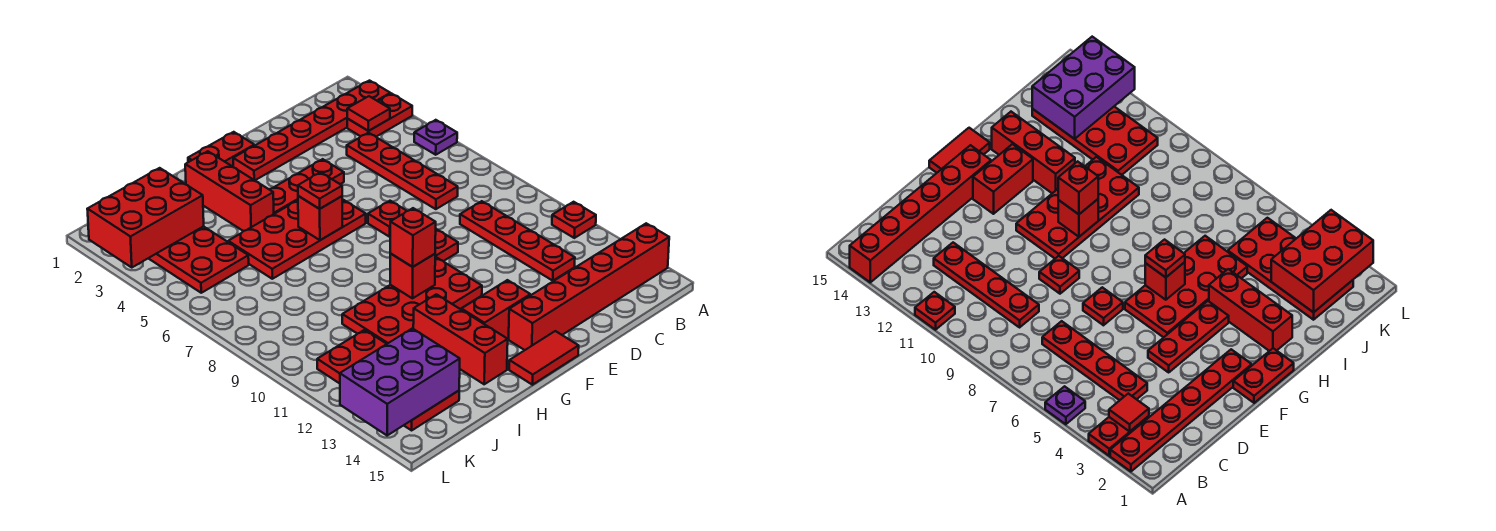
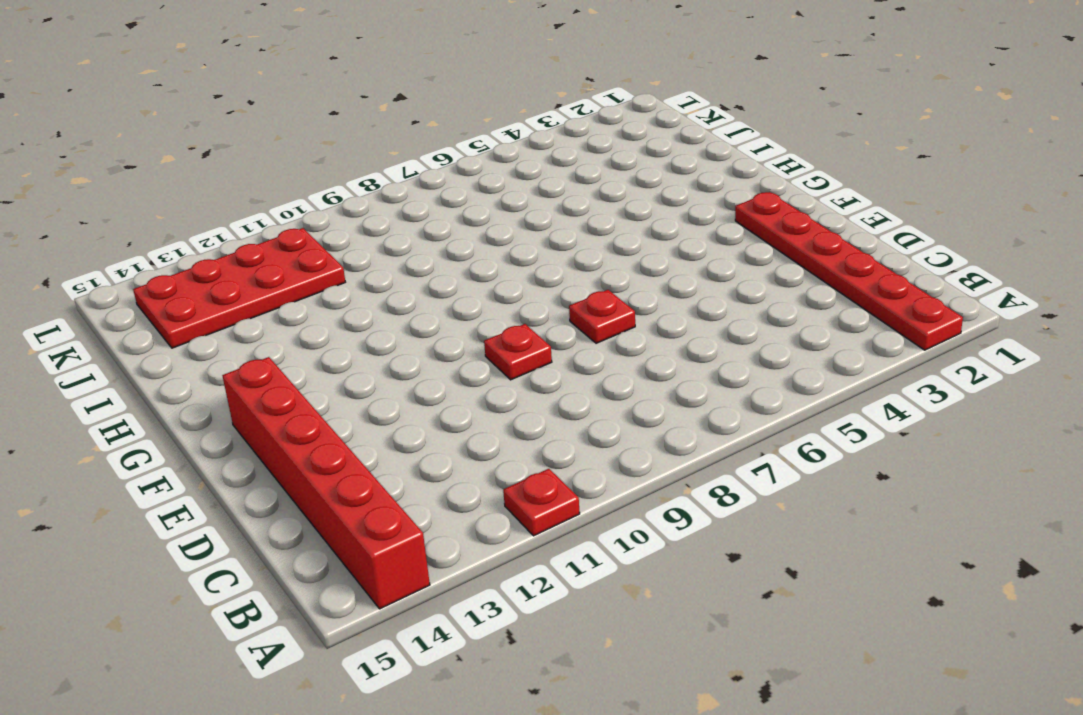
none -> red plate A3:B3 level 1
none -> purple plate A5 level 1
none -> red plate C4:C7 level 1

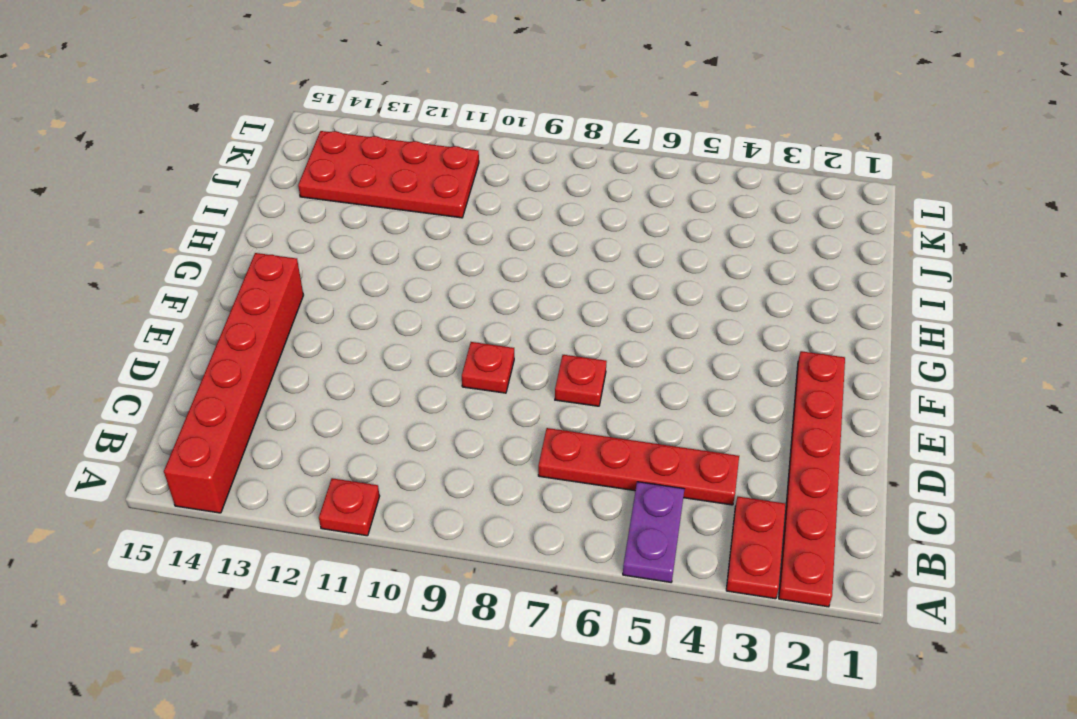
purple plate A5:B5 level 1 -> purple plate A5 level 1
none -> red plate C9:C12 level 1
none -> red plate E4:G4 level 1
none -> red plate F1:G1 level 1

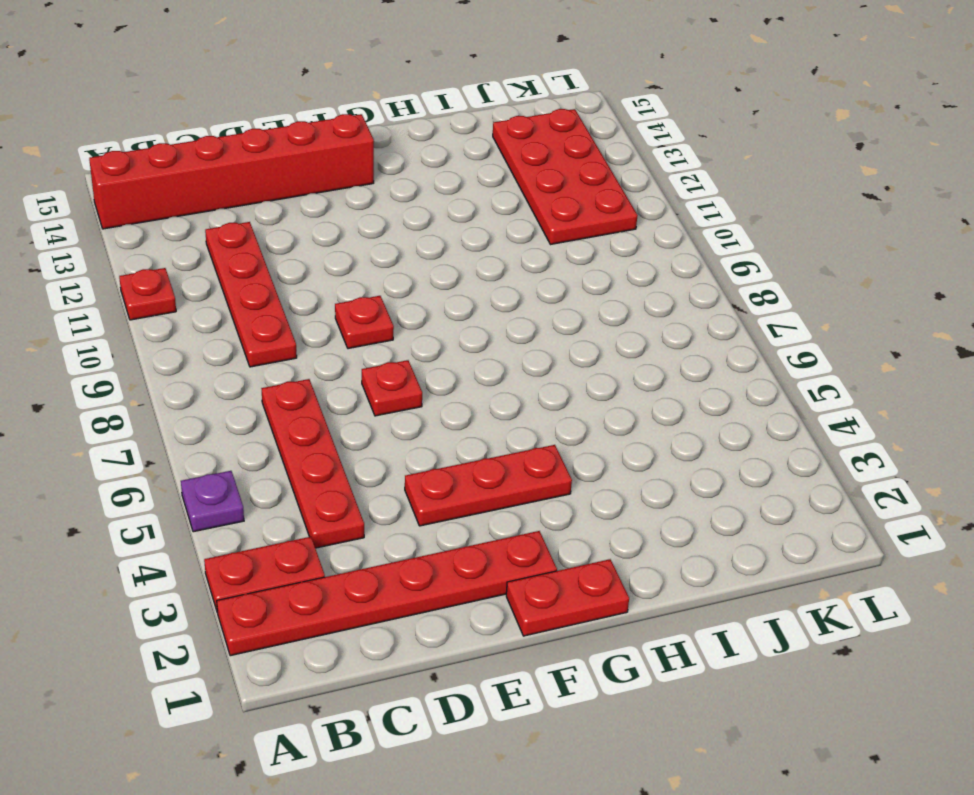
none -> red plate F5:I6 level 1
none -> red plate F10:I11 level 1
none -> red brick F13:G13 level 1

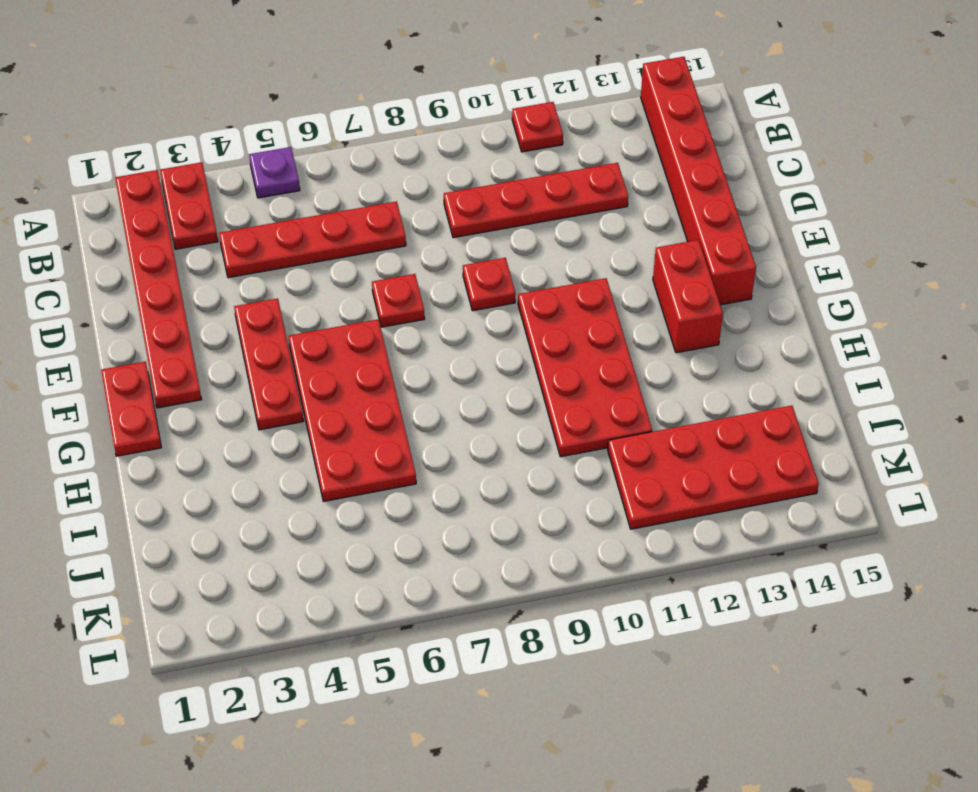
none -> red tile F15:G15 level 1
none -> red brick H2:H4 level 1
none -> red brick H12:H14 level 1

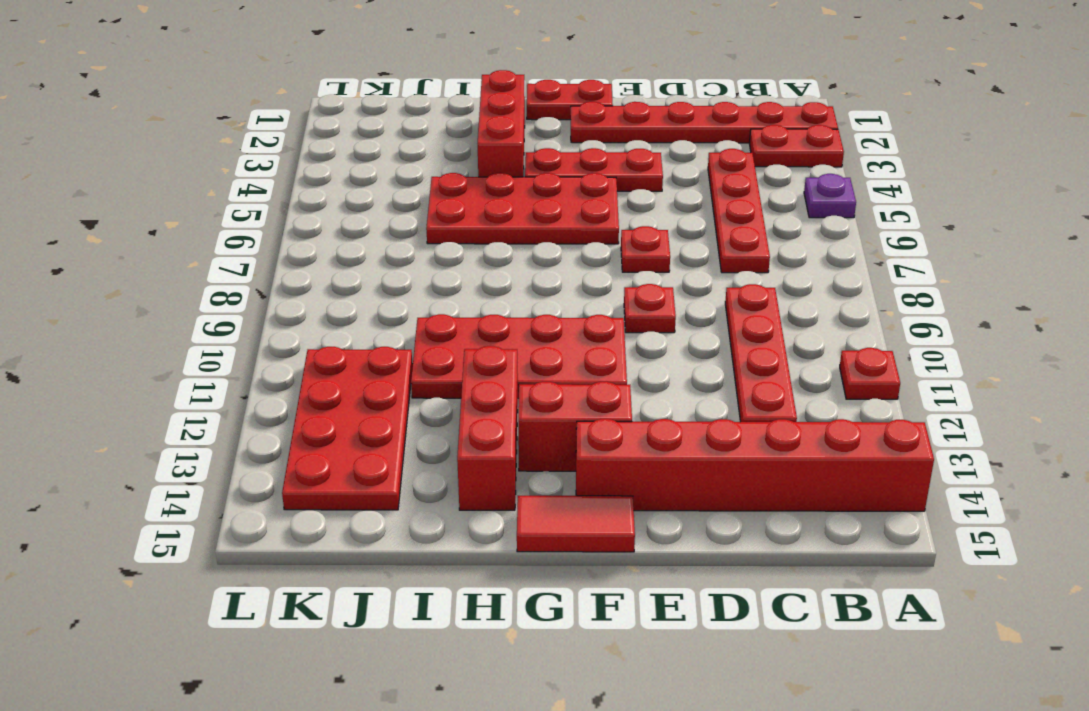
none -> red plate J2:K5 level 1
none -> red tile B3 level 2
none -> red brick G6 level 2

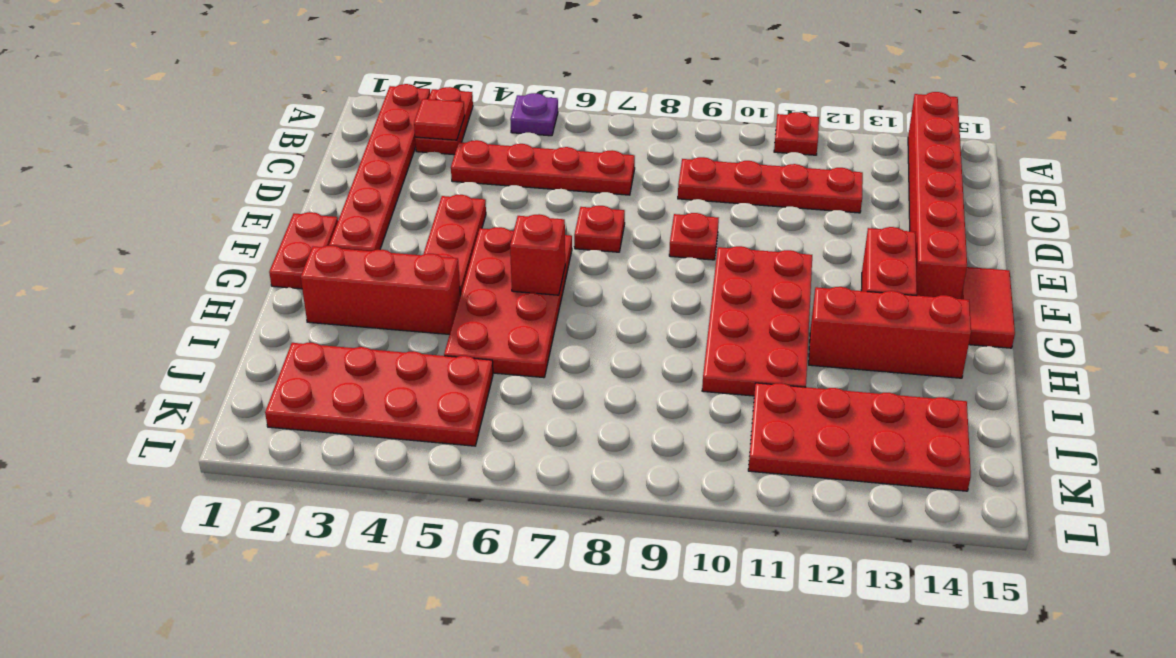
none -> red brick G10 level 2
none -> red brick J2:L3 level 2
none -> purple brick J13:L14 level 2

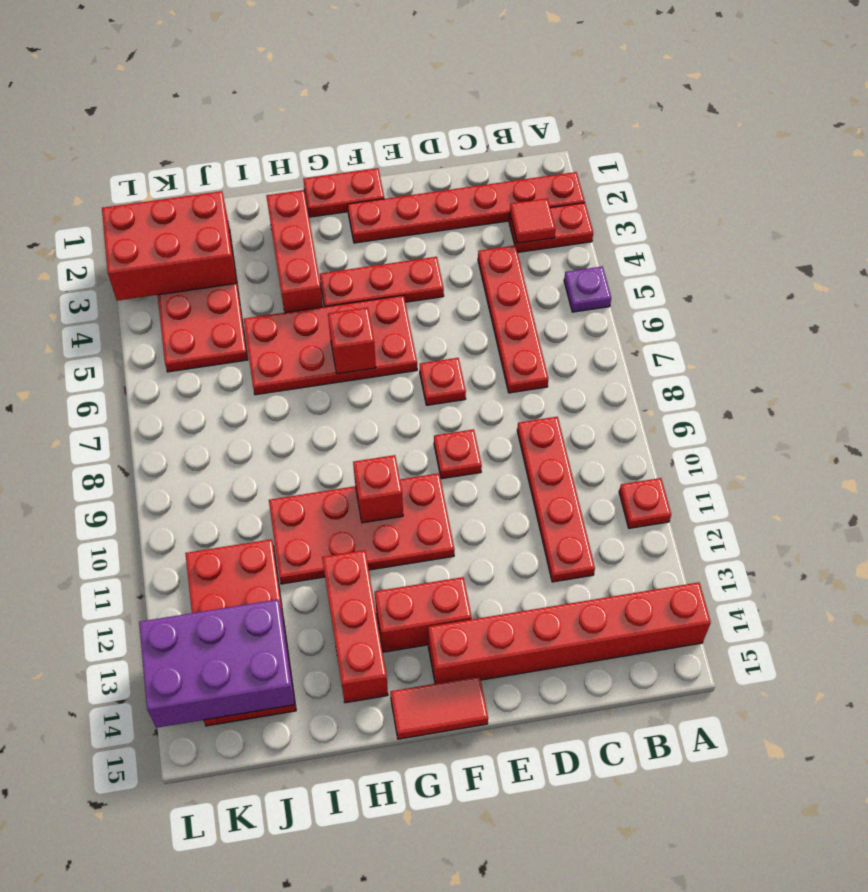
none -> red plate G6 level 3
none -> red brick G10 level 3

